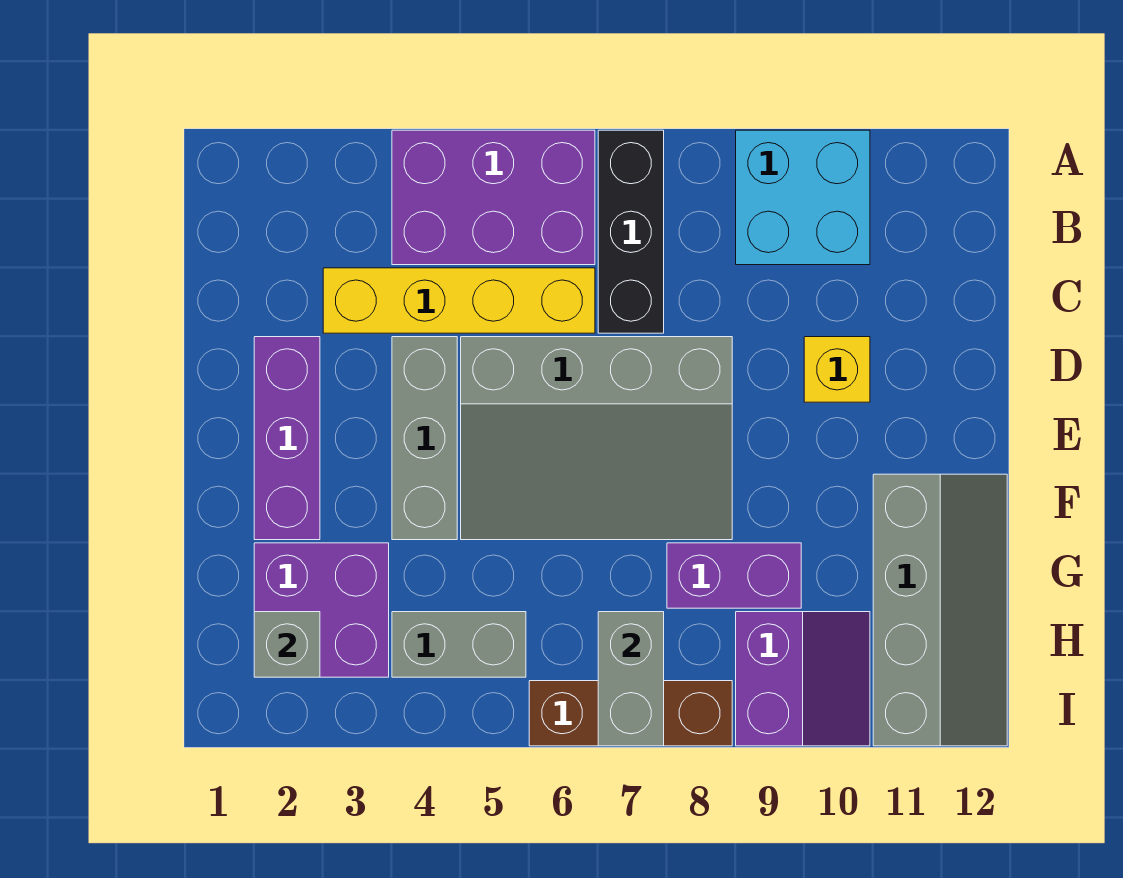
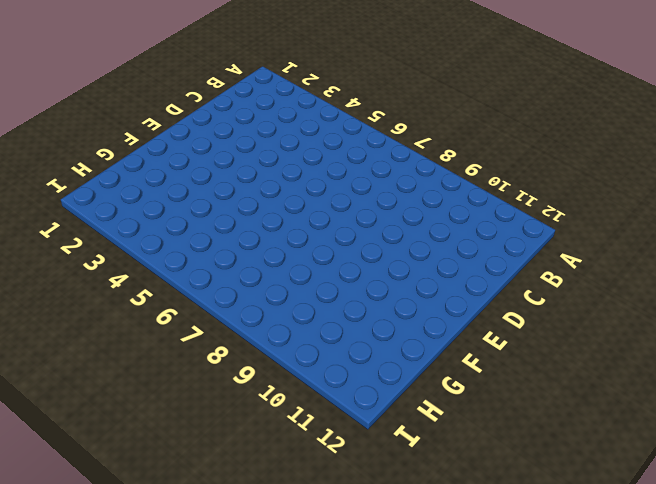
none -> purple brick A4:B6 level 1
none -> black brick A7:C7 level 1
none -> cyan brick A9:B10 level 1

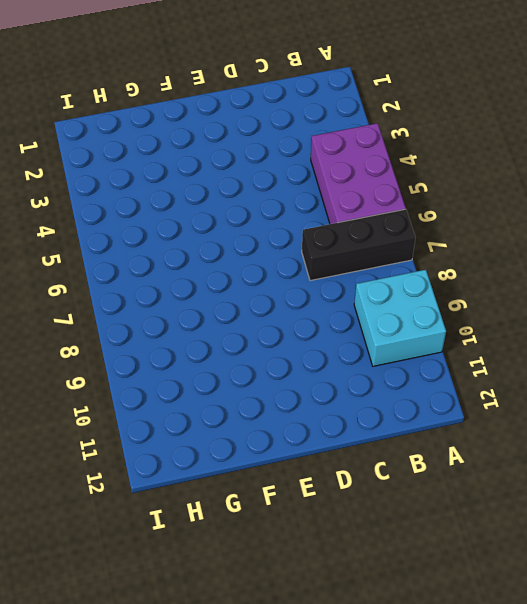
none -> yellow brick C3:C6 level 1
none -> purple brick D2:F2 level 1
none -> grey brick D4:F4 level 1

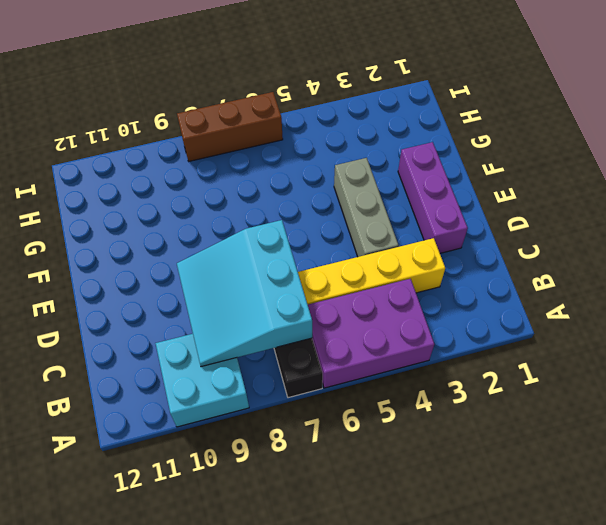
cyan slope B7:D9 level 2 top 7 -> none
none -> grey slope D5:F8 level 1 top D
none -> yellow brick D10 level 1
none -> grey slope F11:I12 level 1 top 11

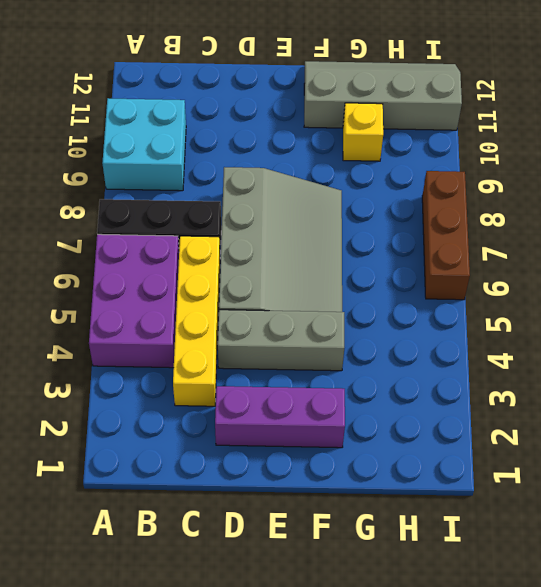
yellow brick G10 level 1 -> yellow brick D10 level 1
none -> purple brick G2:H3 level 1
none -> purple brick G8:G9 level 1
none -> grey brick H4:H5 level 1

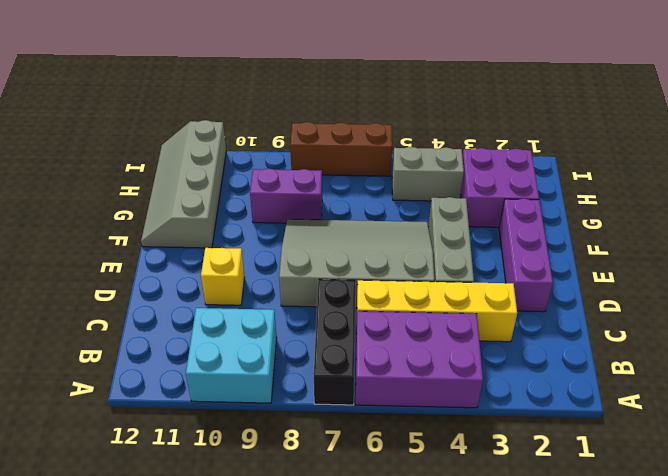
none -> purple slope H9:I10 level 1 top 9
none -> grey brick H2 level 2
none -> grey brick H7:I7 level 2

